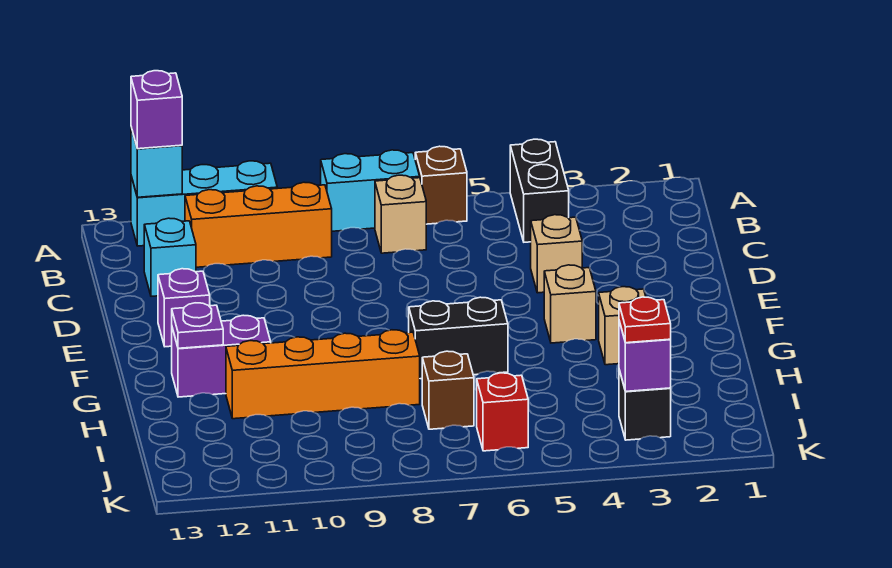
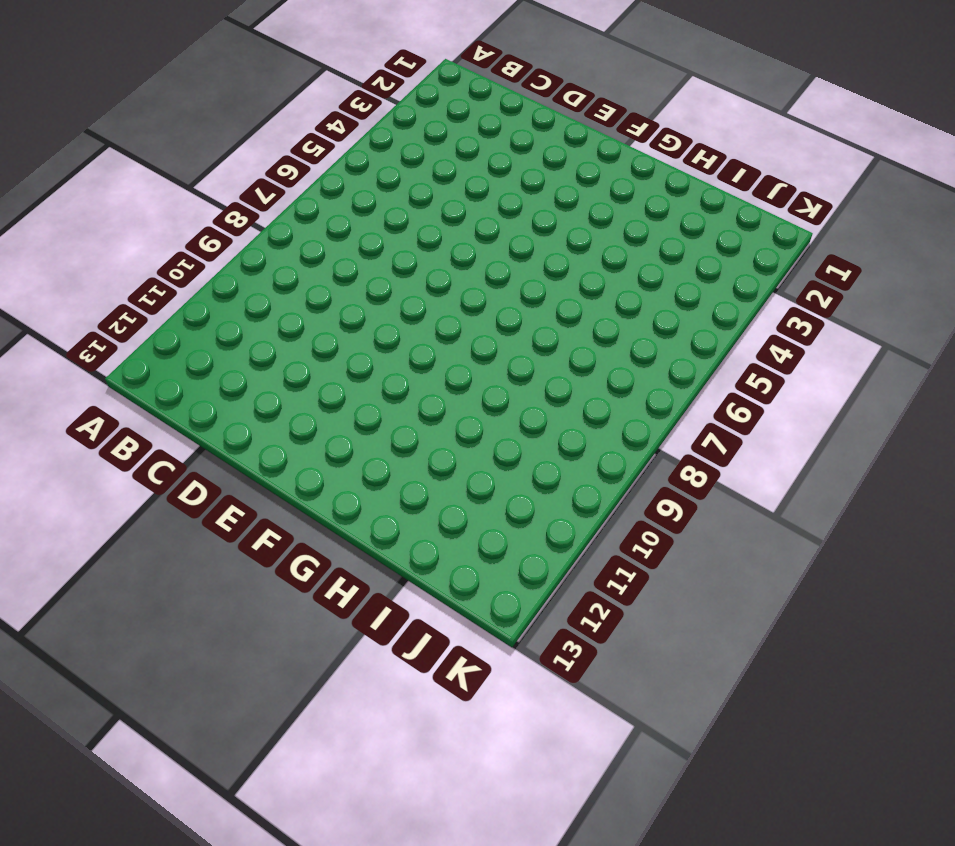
none -> black brick A4:B4 level 1
none -> brown brick A6 level 1
none -> cyan brick A7:A8 level 1

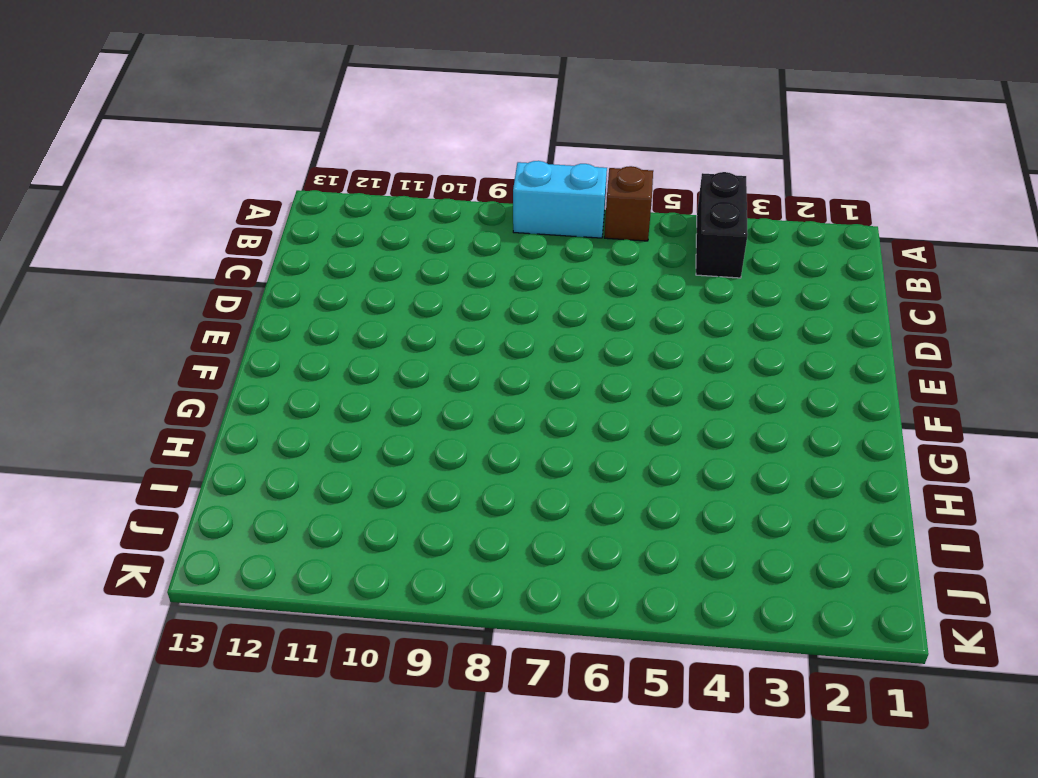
none -> cyan brick A10:A12 level 1
none -> tan brick B7 level 1
none -> orange brick B9:B11 level 1

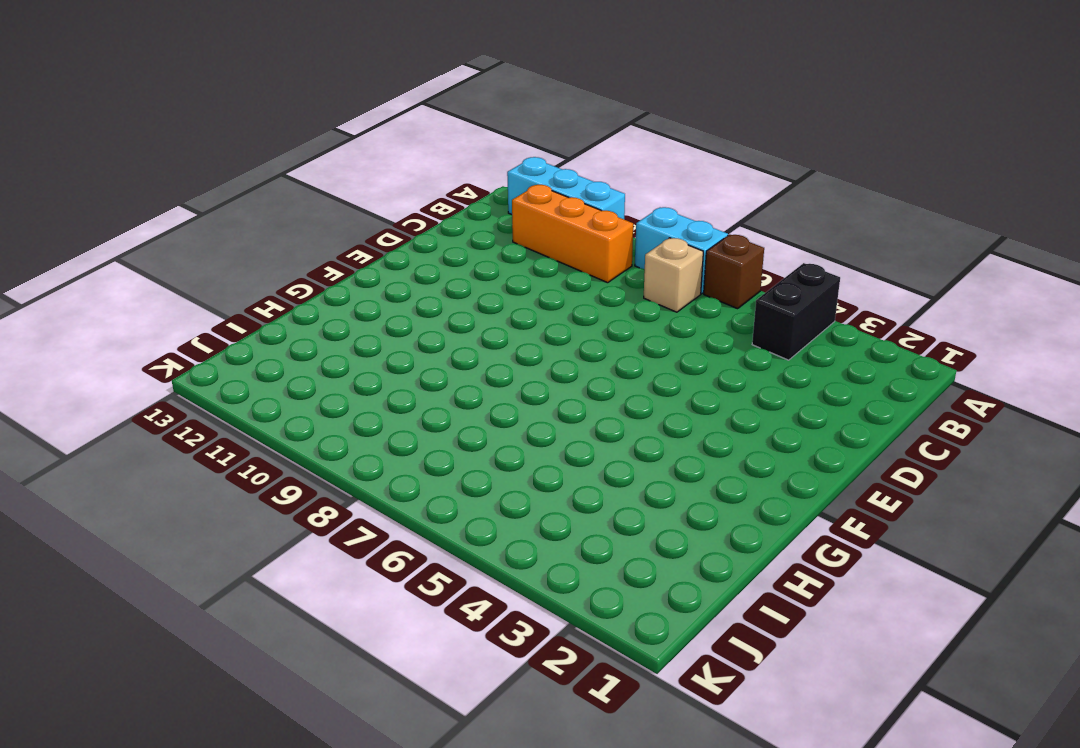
none -> cyan brick C12 level 1
none -> tan brick D4 level 1
none -> purple brick E12 level 1

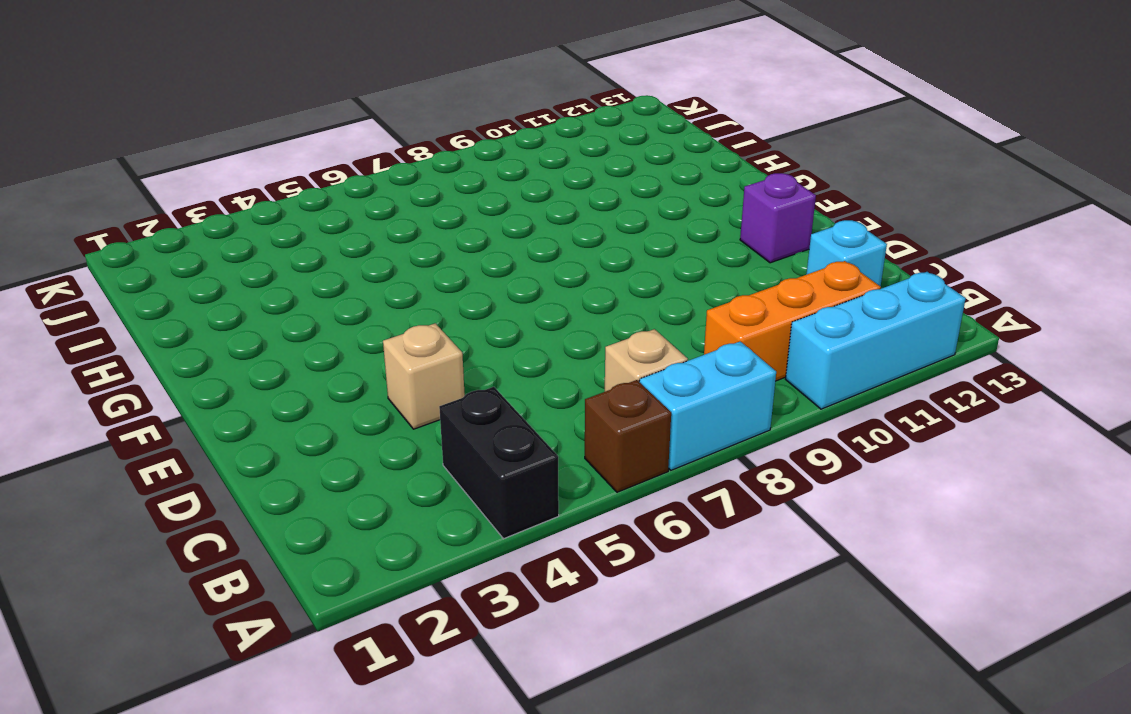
none -> tan brick F4 level 1
none -> tan brick G3 level 1
none -> black brick G6:G7 level 1

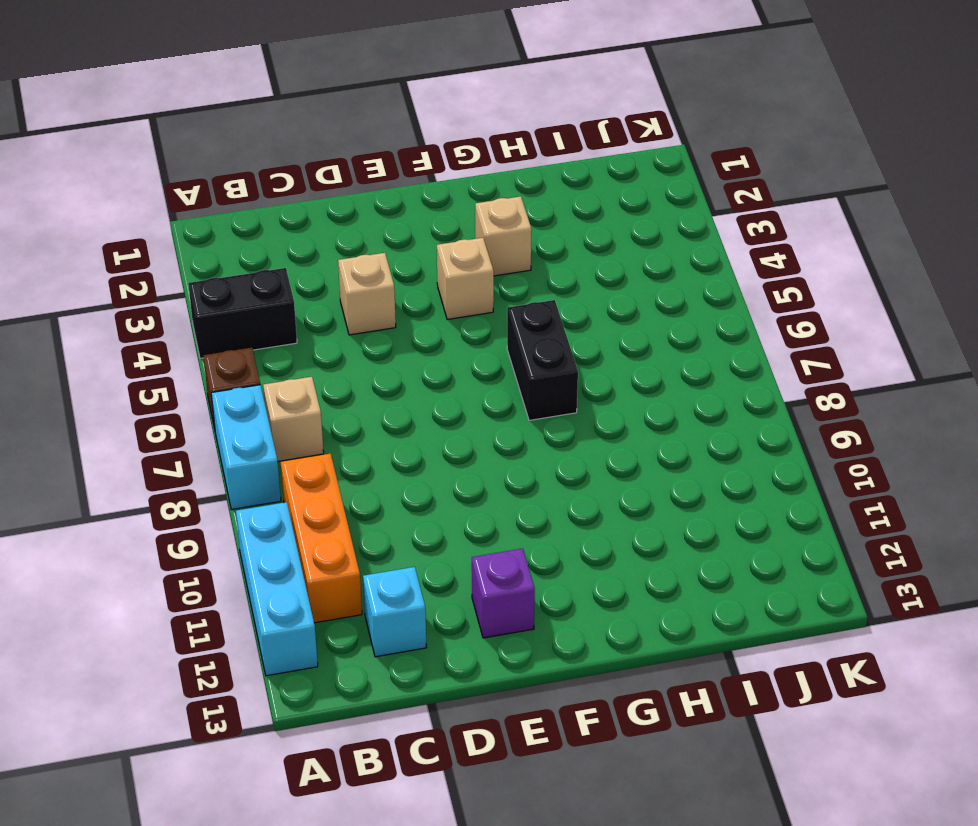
none -> purple brick G11:G12 level 1
none -> orange brick H8:H11 level 1
none -> brown brick I7 level 1

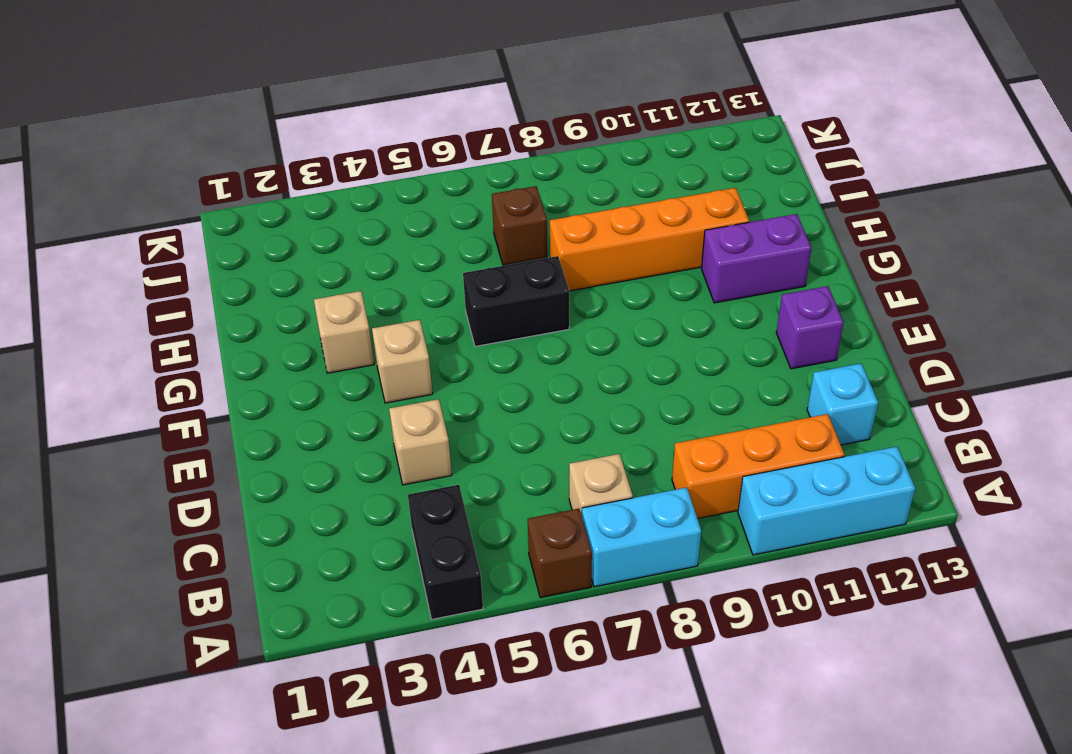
none -> black brick J3 level 1
none -> red brick J6 level 1
none -> cyan brick A12 level 2

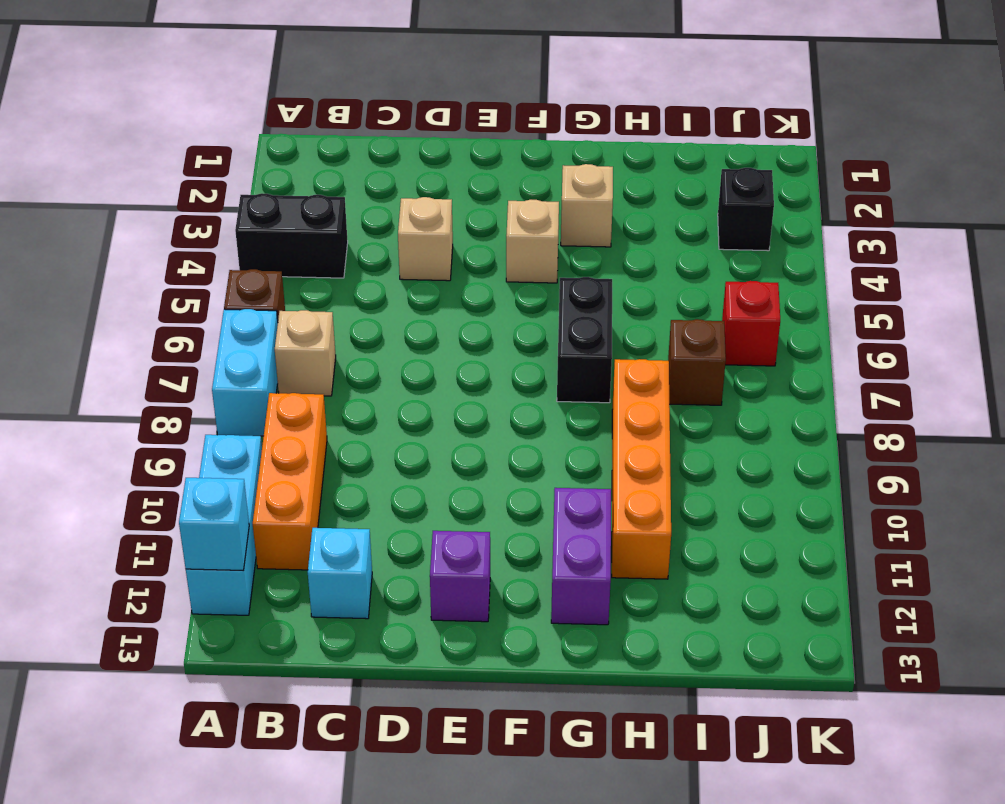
none -> purple plate G12 level 2
none -> purple brick J3 level 2
none -> purple brick A12 level 3

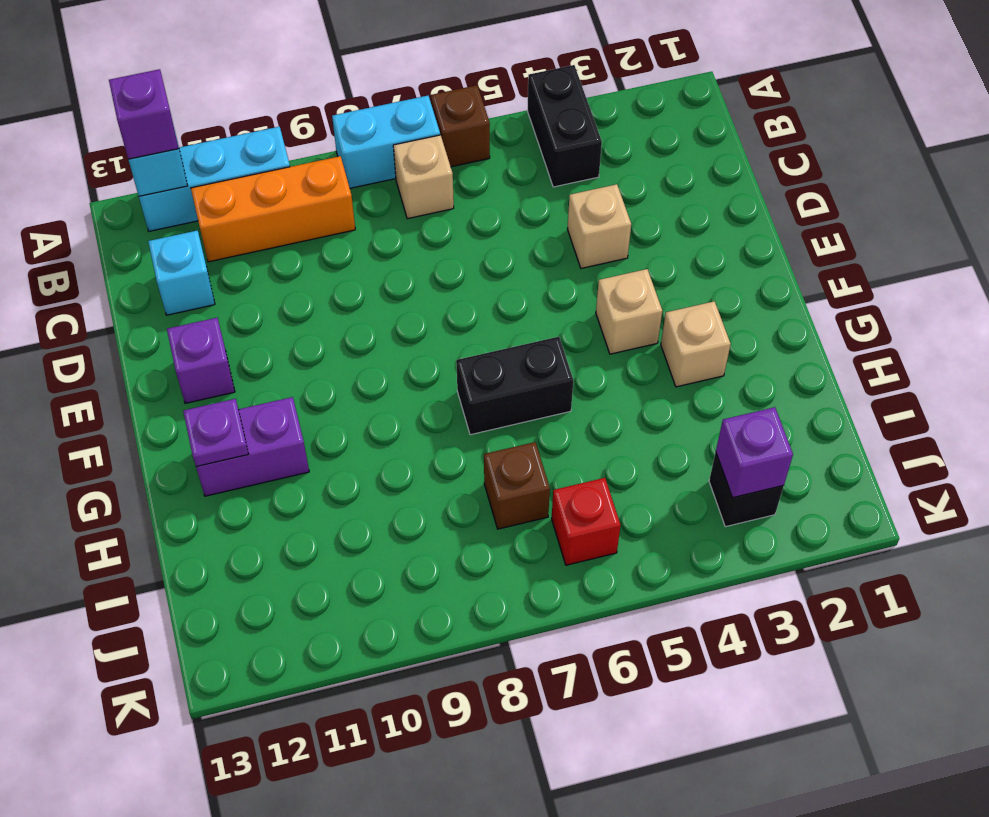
none -> orange brick H8:H11 level 1
none -> red plate J3 level 3

